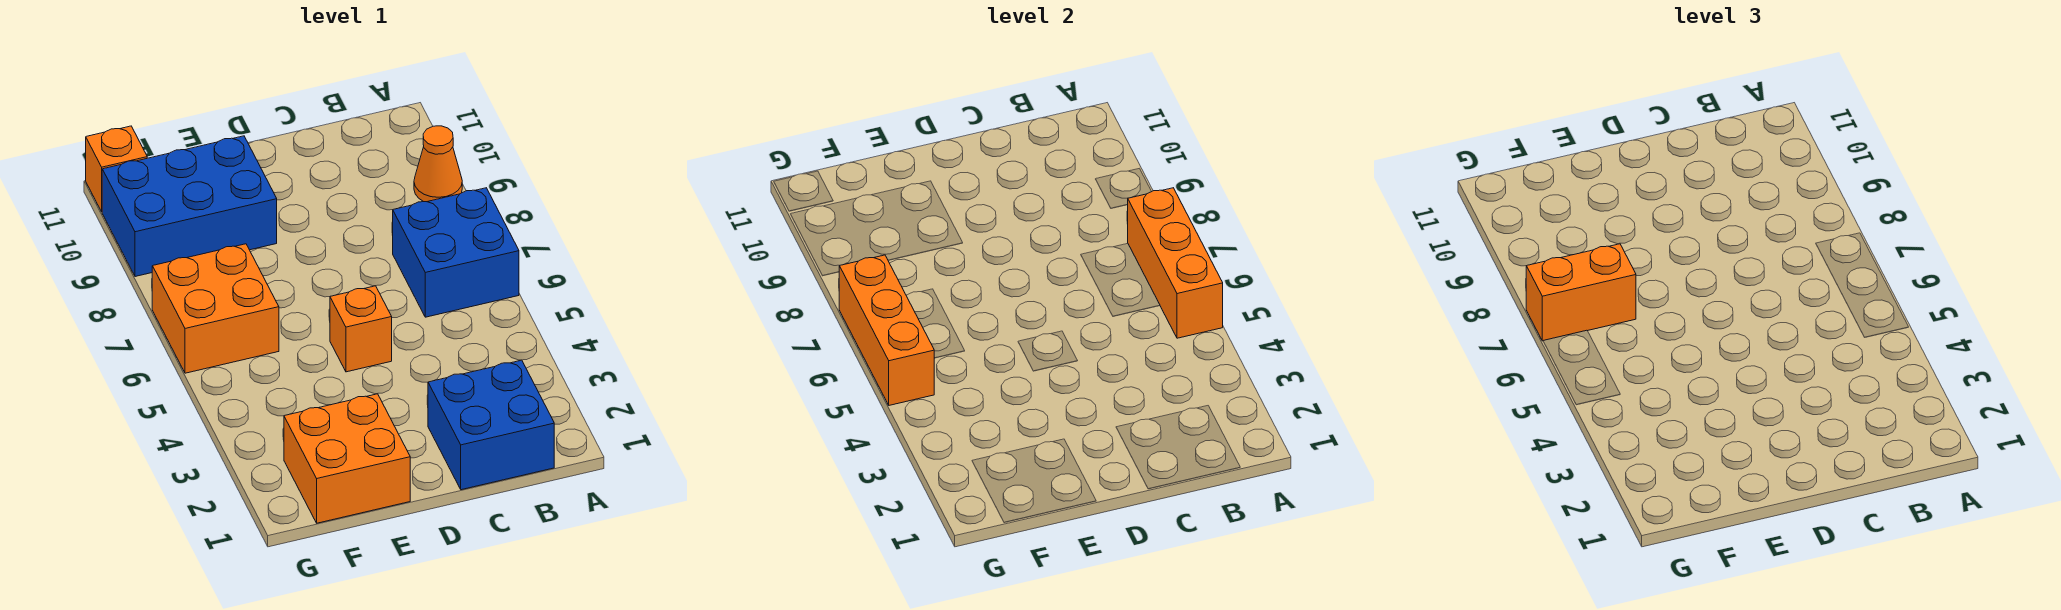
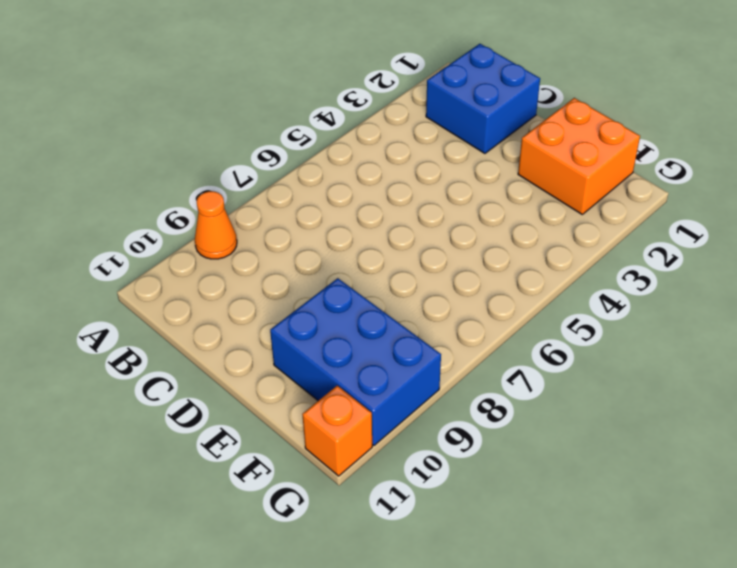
none -> blue brick A6:B7 level 1
none -> orange brick D5 level 1

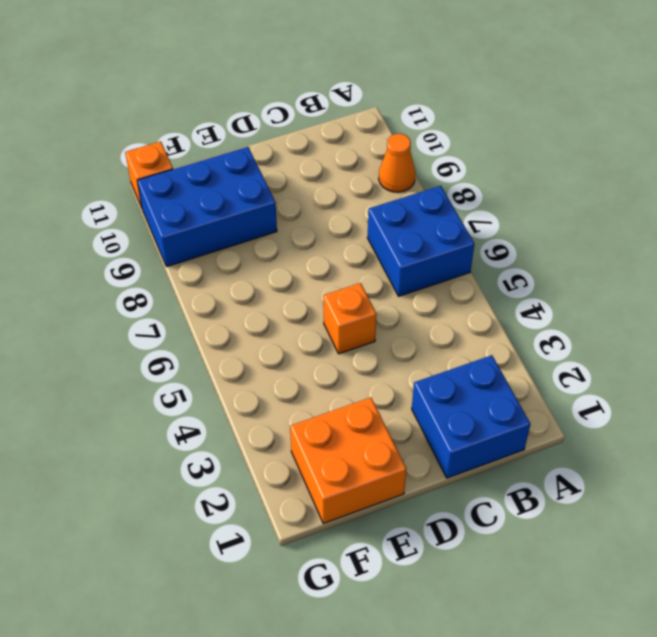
none -> orange brick F6:G7 level 1
none -> orange brick A5:A7 level 2

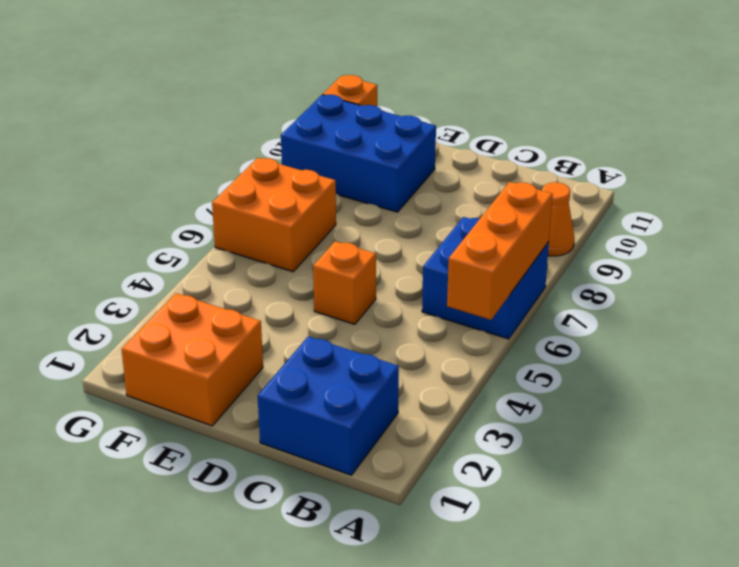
none -> orange brick G5:G7 level 2
none -> orange brick F7:G7 level 3

